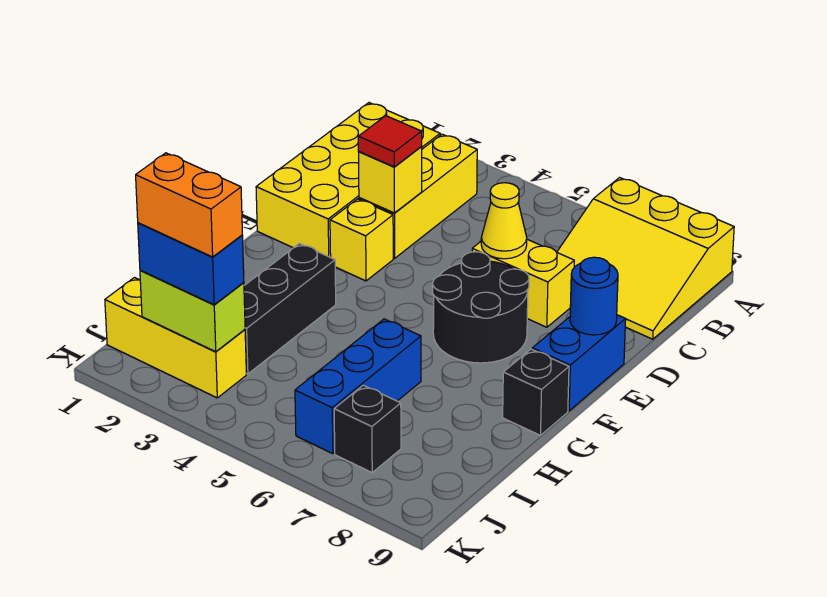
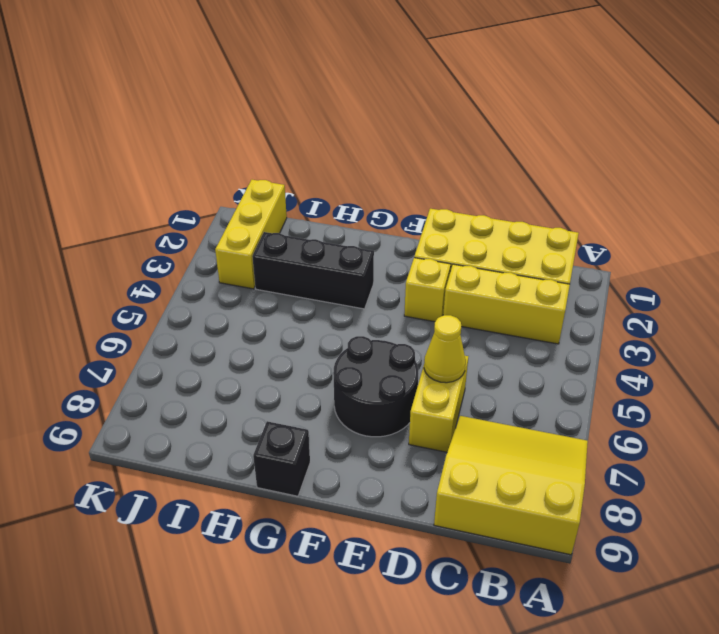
yellow slope A7:C9 level 1 top 9 -> yellow slope A7:C9 level 1 top A
none -> blue brick E9:F9 level 1
none -> blue brick H6:J6 level 1
none -> black brick J7 level 1

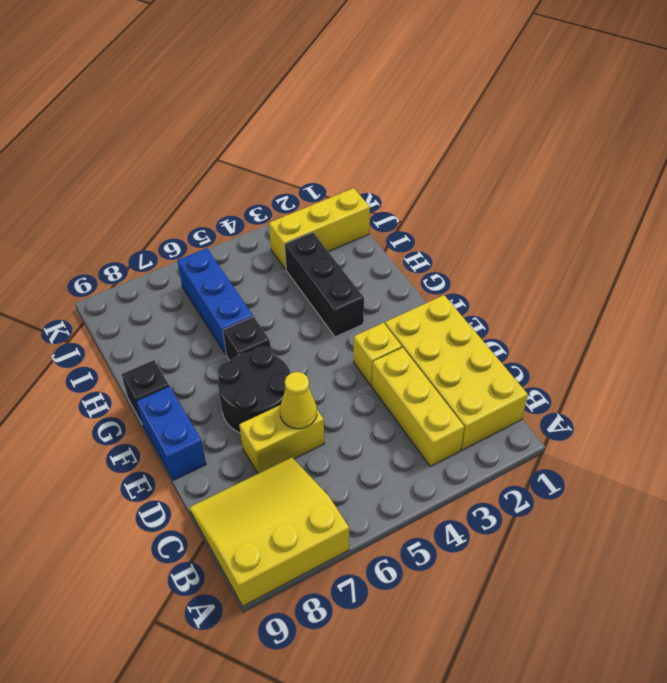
black brick G6 level 1 -> black brick J7 level 1
none -> yellow brick D3 level 2
none -> blue round brick E9 level 2
none -> lime brick J2:J3 level 2

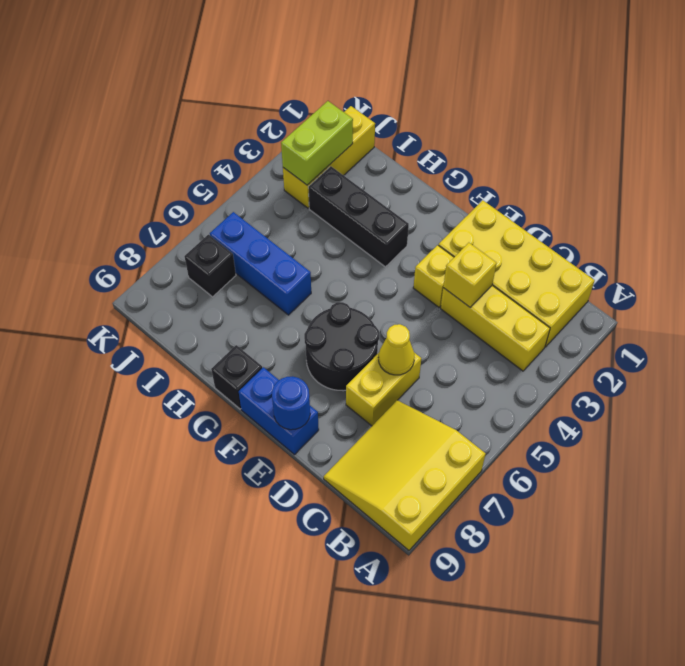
none -> red tile D3 level 3
none -> blue brick J2:J3 level 3
none -> orange brick J2:J3 level 4

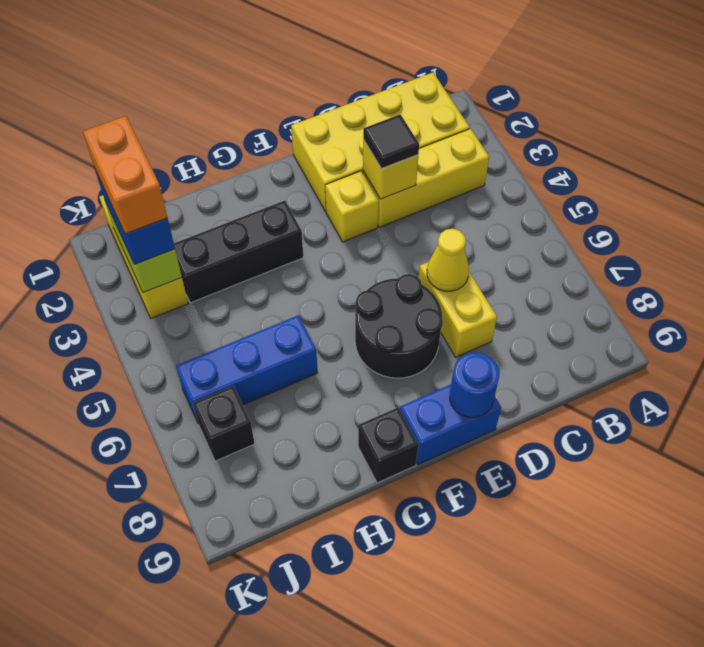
black tile D3 level 3 -> red tile D3 level 3
none -> yellow slope A7:C9 level 1 top A

